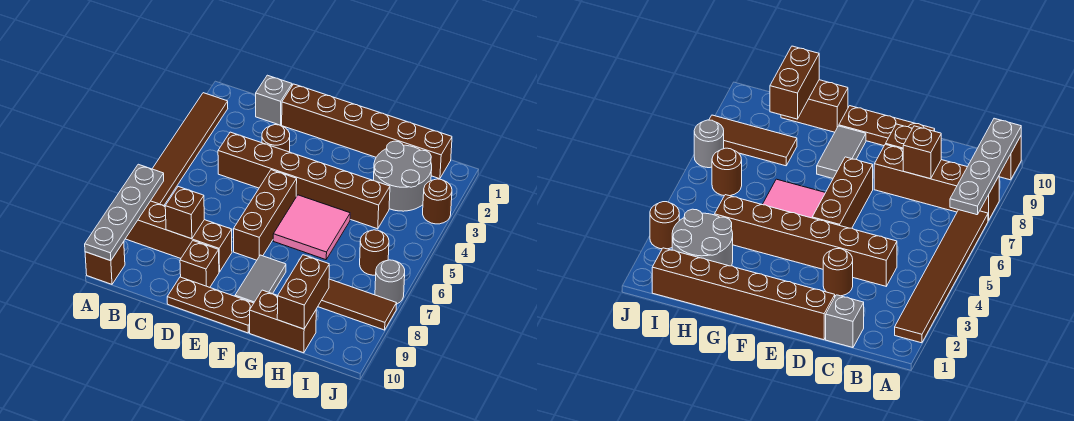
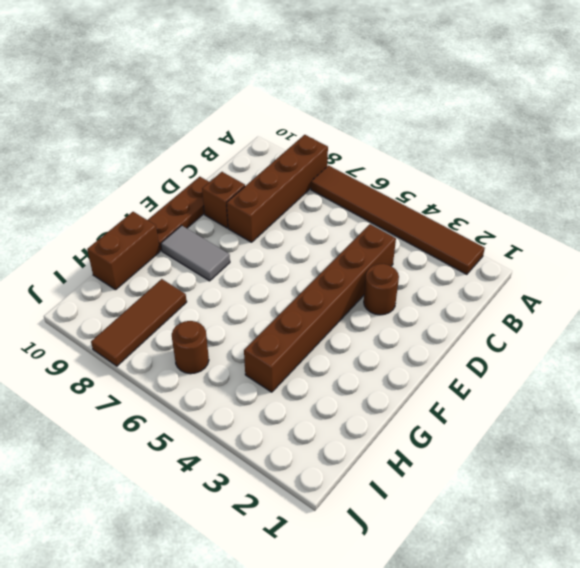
none -> brown brick A10 level 1
none -> grey brick C1 level 1
none -> brown brick D1:I1 level 1

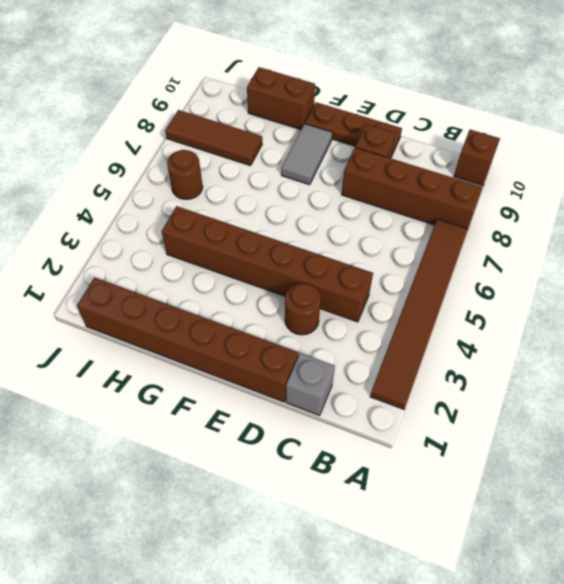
none -> brown brick E5:E7 level 1
none -> pink tile F5:G6 level 1
none -> grey round brick H2:I3 level 1

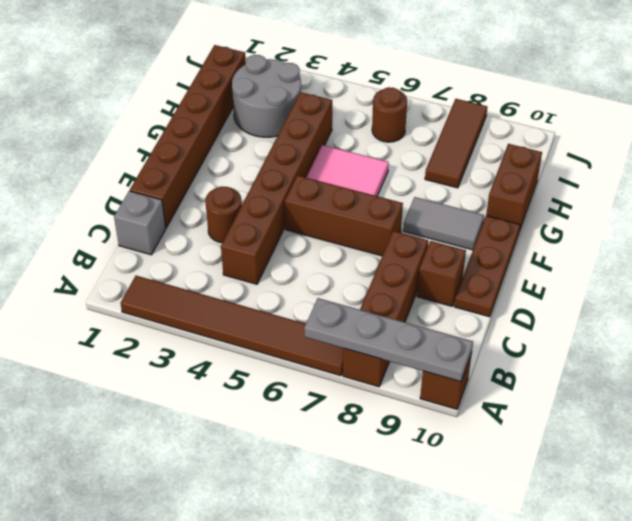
none -> brown round brick J3 level 1
none -> grey round brick J7 level 1
none -> brown brick C8 level 2

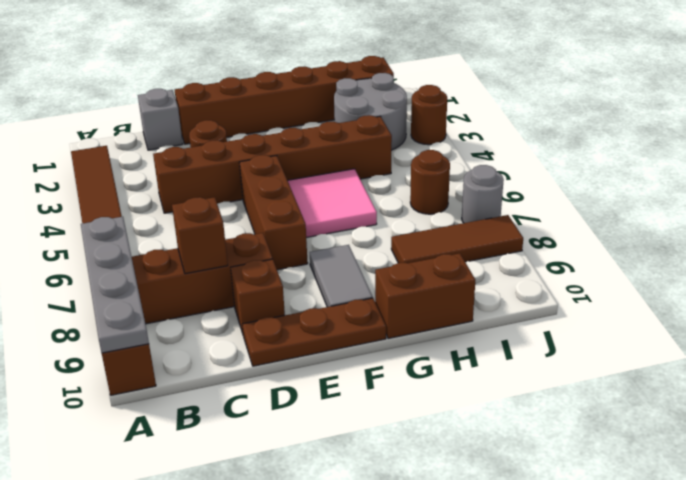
none -> brown brick H9:H10 level 2

